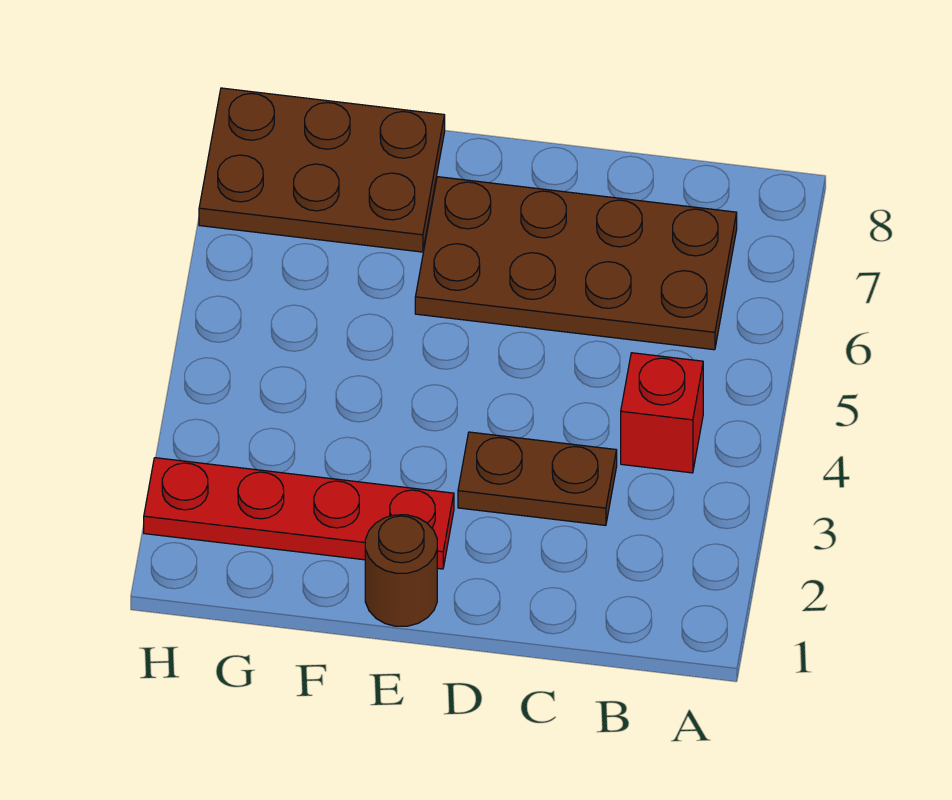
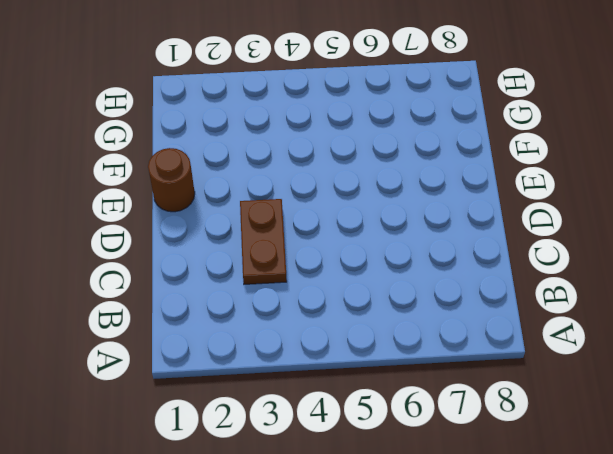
none -> red brick B4 level 1
none -> brown plate B6:E7 level 1

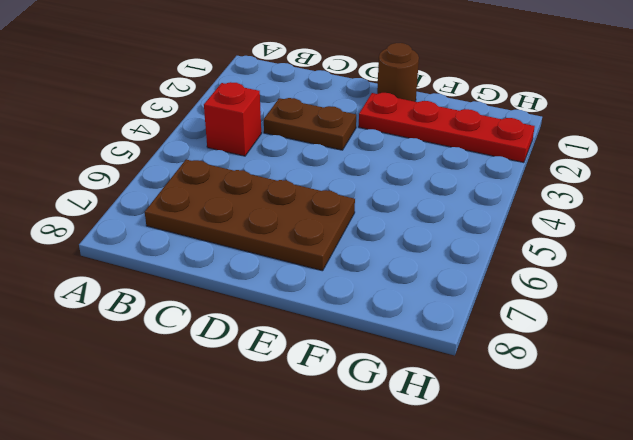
none -> brown plate F7:H8 level 1

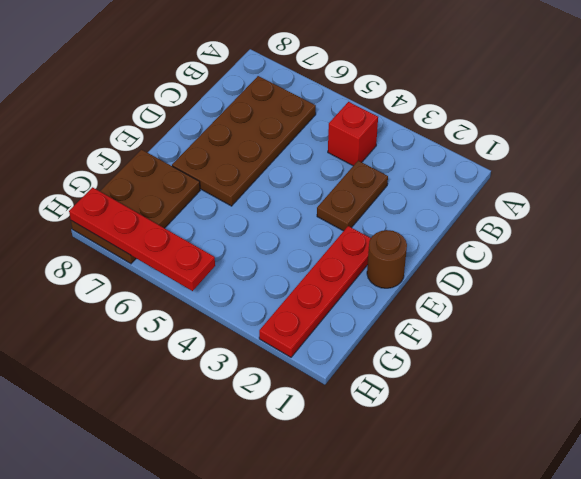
red plate H5:H8 level 2 -> none

